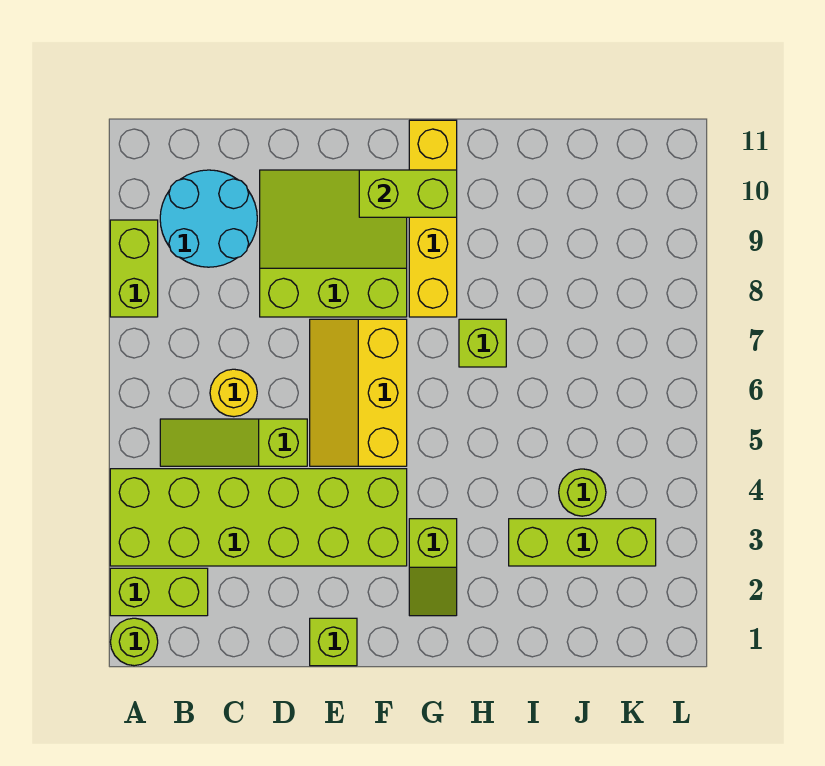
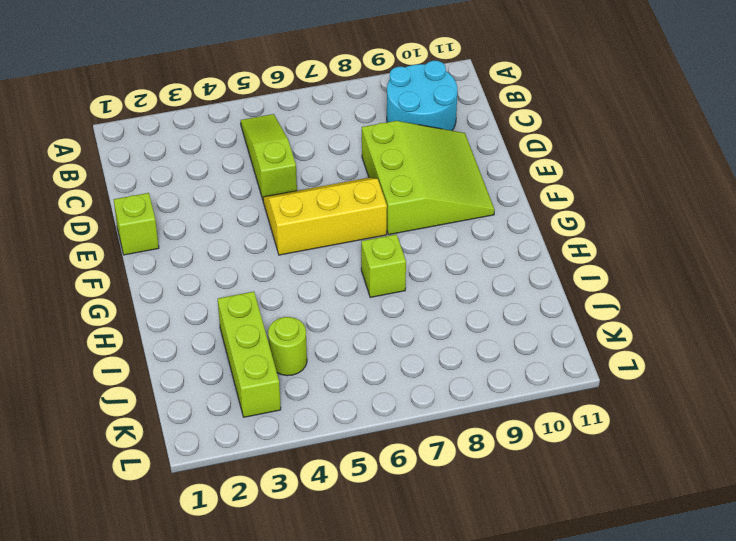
none -> lime round brick A1 level 1
none -> lime brick A2:B2 level 1
none -> lime brick A3:F4 level 1

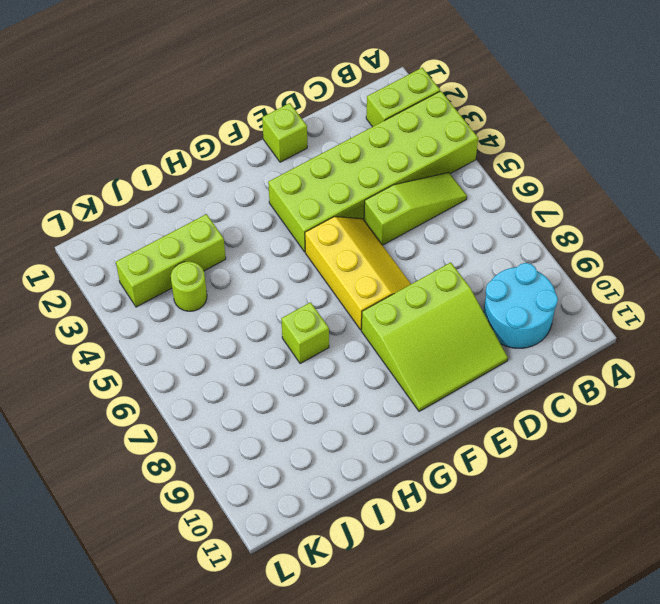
none -> lime round brick A1 level 1
none -> lime brick A8:A9 level 1
none -> yellow round brick C6 level 1

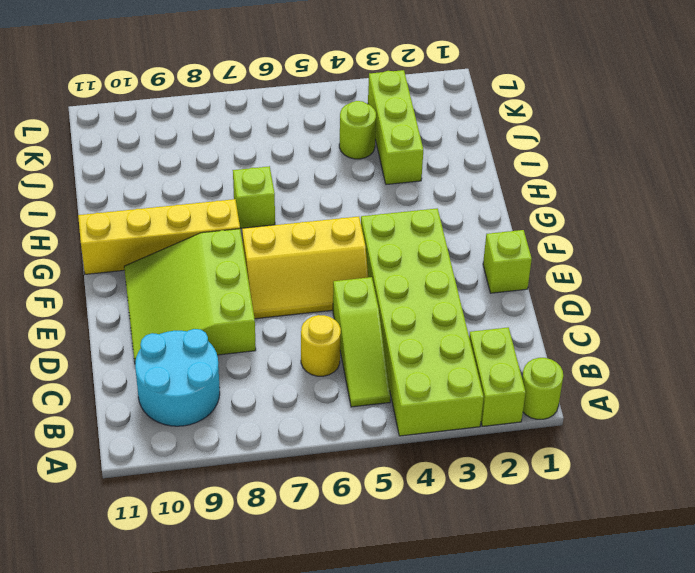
none -> lime brick A8:A9 level 1
none -> lime slope G2:G3 level 1 top 3
none -> lime brick F10:G10 level 2

